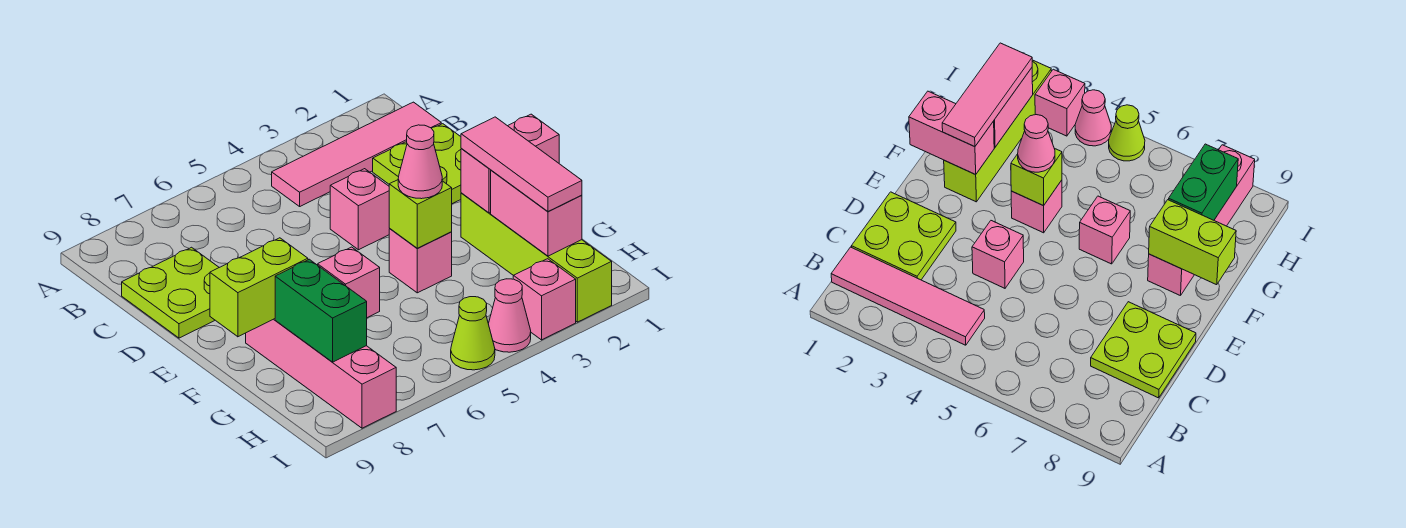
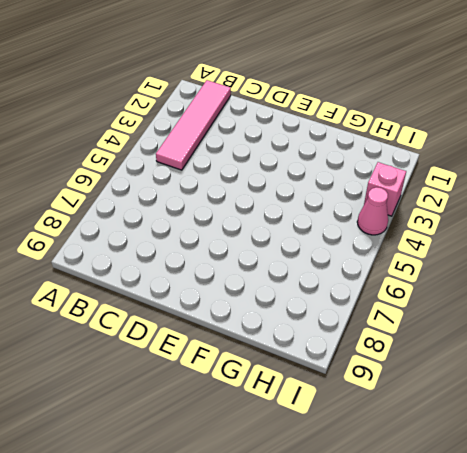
none -> lime plate C1:D2 level 1
none -> lime plate C8:D9 level 1
none -> pink brick D4 level 1

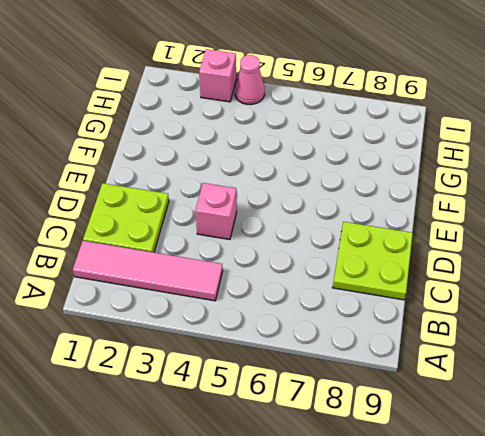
none -> lime brick F2:I2 level 1
none -> pink brick F4 level 1
none -> pink brick F6 level 1

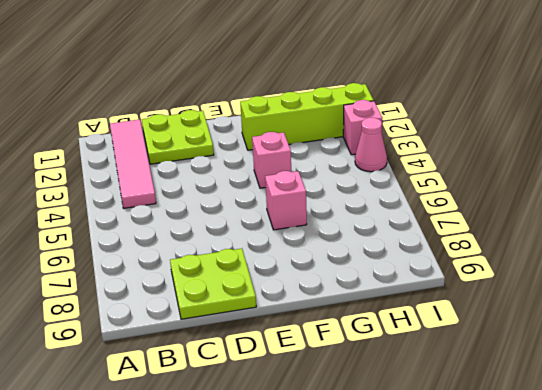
none -> pink brick D4 level 1
none -> pink brick F8:I8 level 1
none -> lime cone I5 level 1

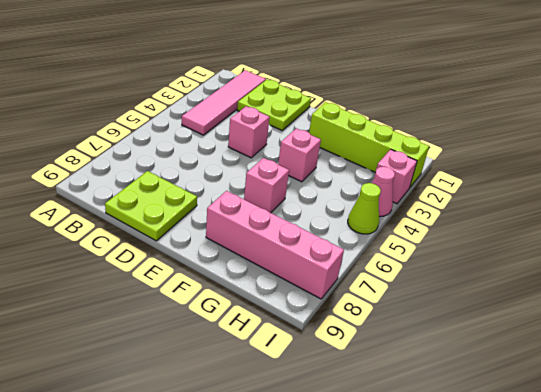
none -> pink brick F1:F2 level 2
none -> lime brick F4 level 2
none -> lime brick F8:F9 level 2

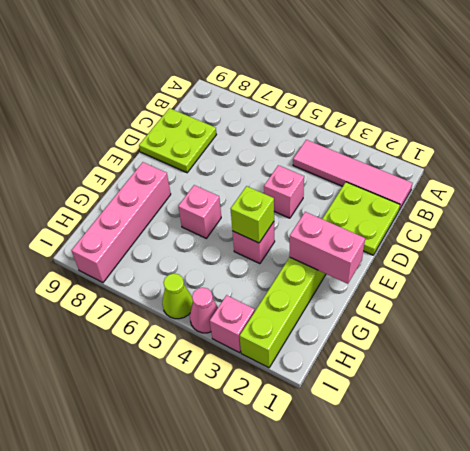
none -> lime brick F8:F9 level 2
none -> pink brick G2:H2 level 2
none -> green brick G8:H8 level 2

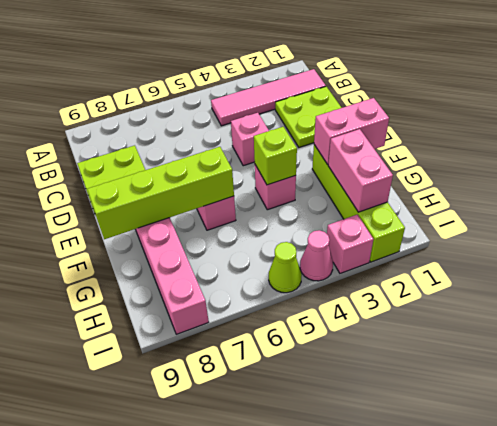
lime brick F6:F9 level 2 -> lime brick F8:F9 level 2
none -> green brick G8:H8 level 2
none -> pink tile F2:H2 level 3
none -> pink cone F4 level 3

